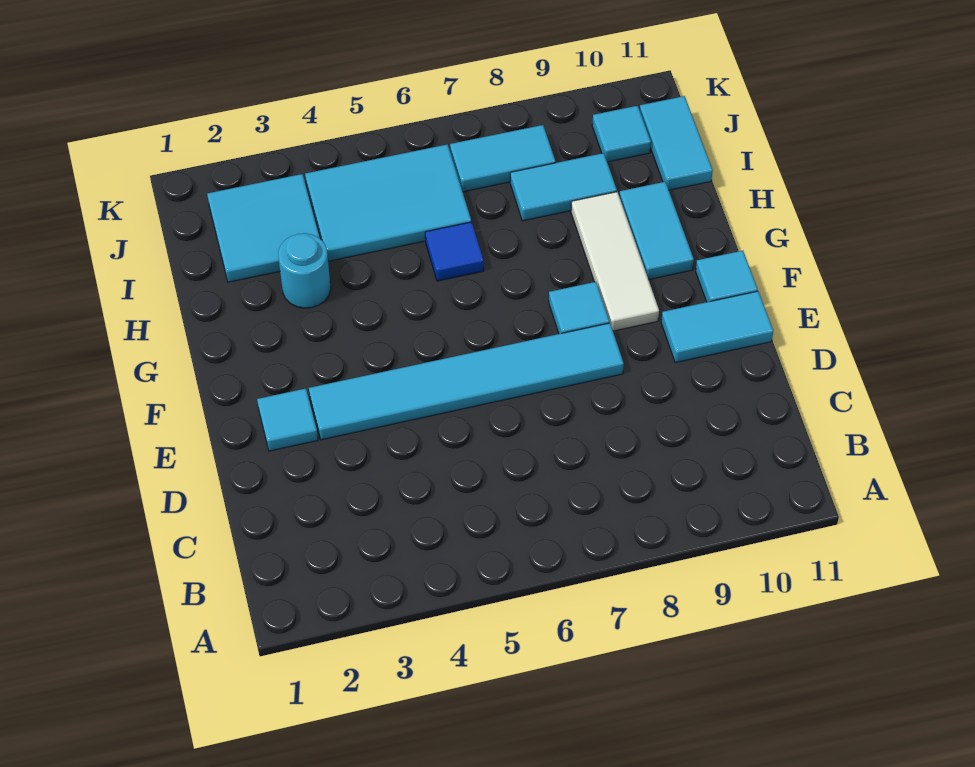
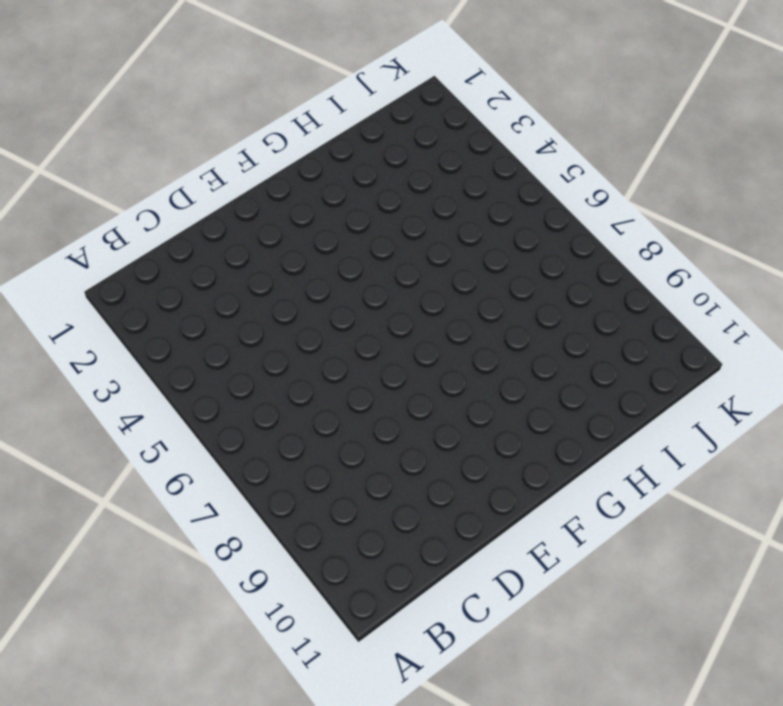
none -> cyan tile E2 level 1
none -> cyan tile E3:E8 level 1
none -> cyan tile E10:E11 level 1

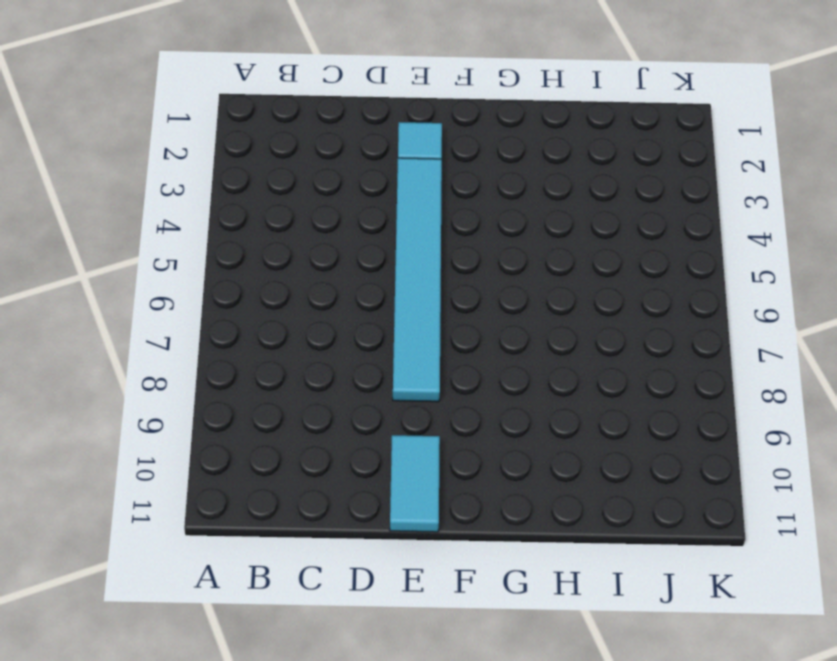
none -> cyan tile F8 level 1
none -> white tile F9:H9 level 1
none -> cyan tile F11 level 1

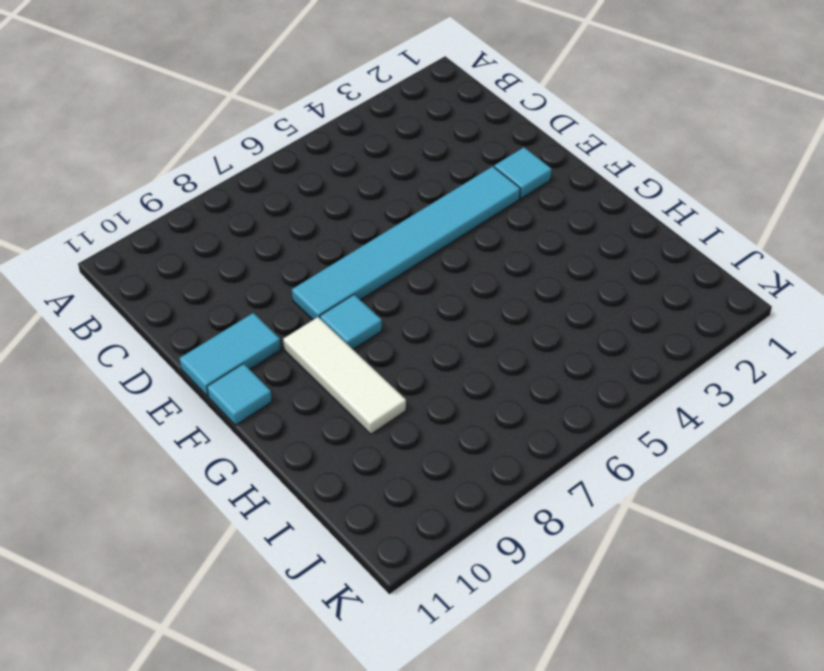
none -> cyan tile G10:H10 level 1
none -> cyan round brick H3 level 1
none -> blue tile H6 level 1

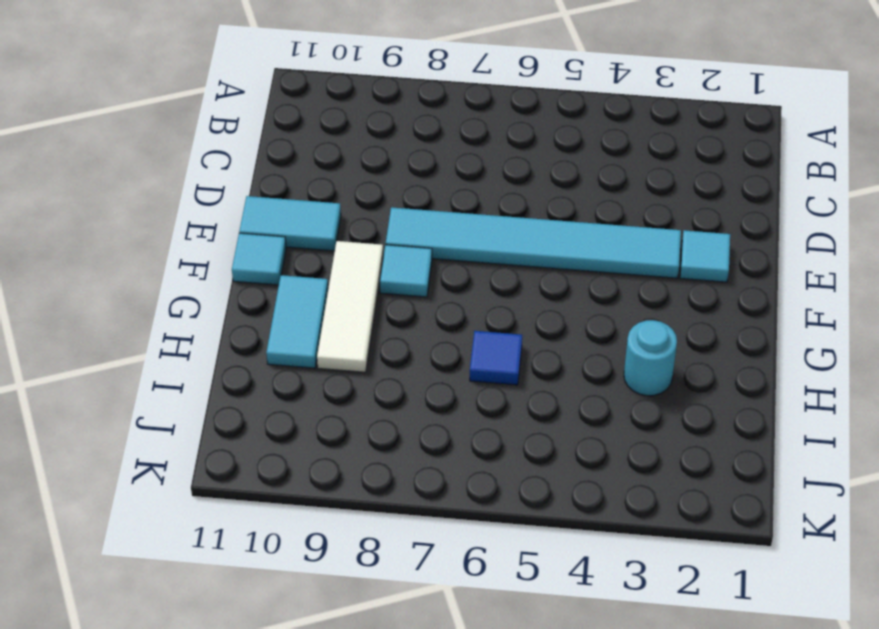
none -> cyan tile I2:J3 level 1
none -> cyan tile I4:J6 level 1
none -> cyan tile I8:I9 level 1

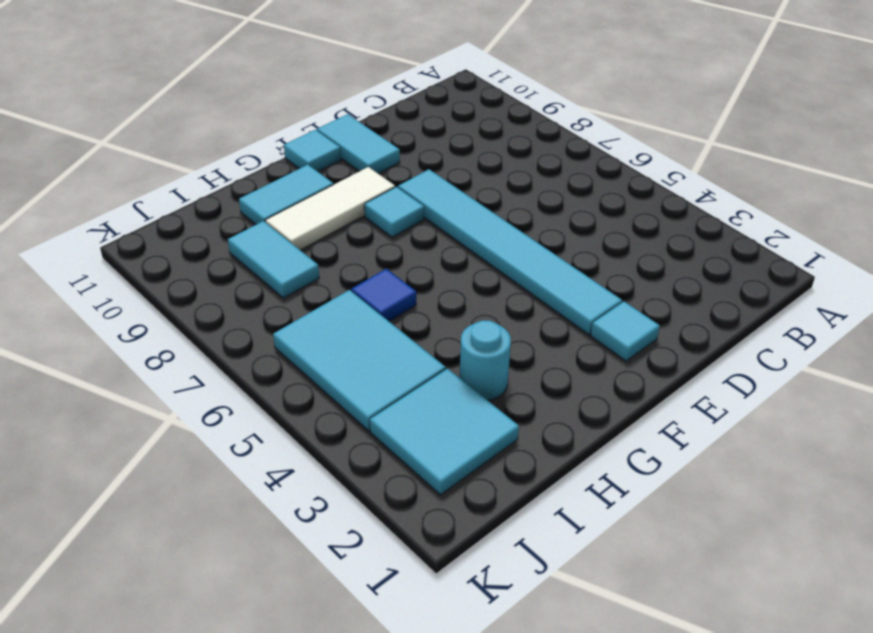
none -> cyan tile I11:J11 level 1
none -> cyan tile J7:J8 level 1
none -> cyan tile J10 level 1

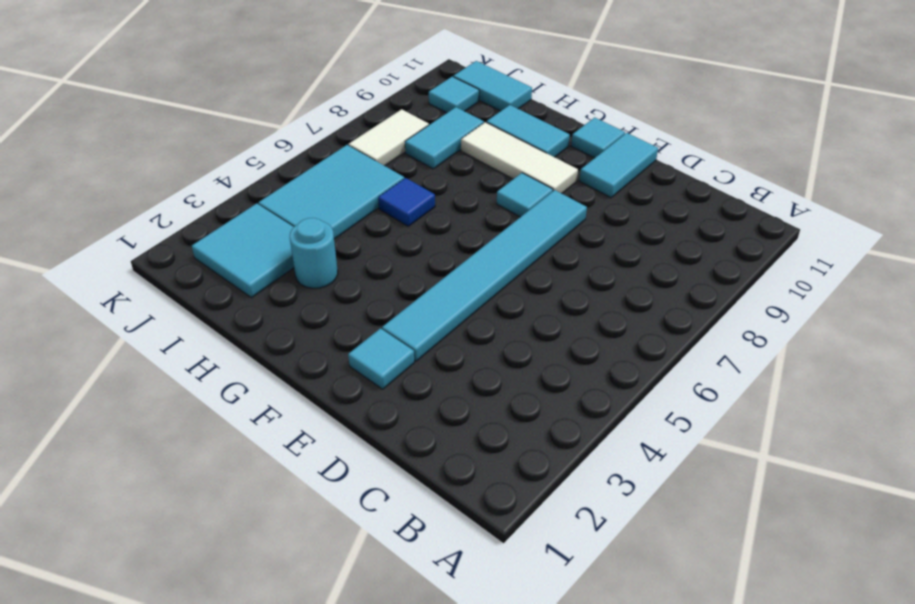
white tile J7:J8 level 1 -> cyan tile J7:J8 level 1

